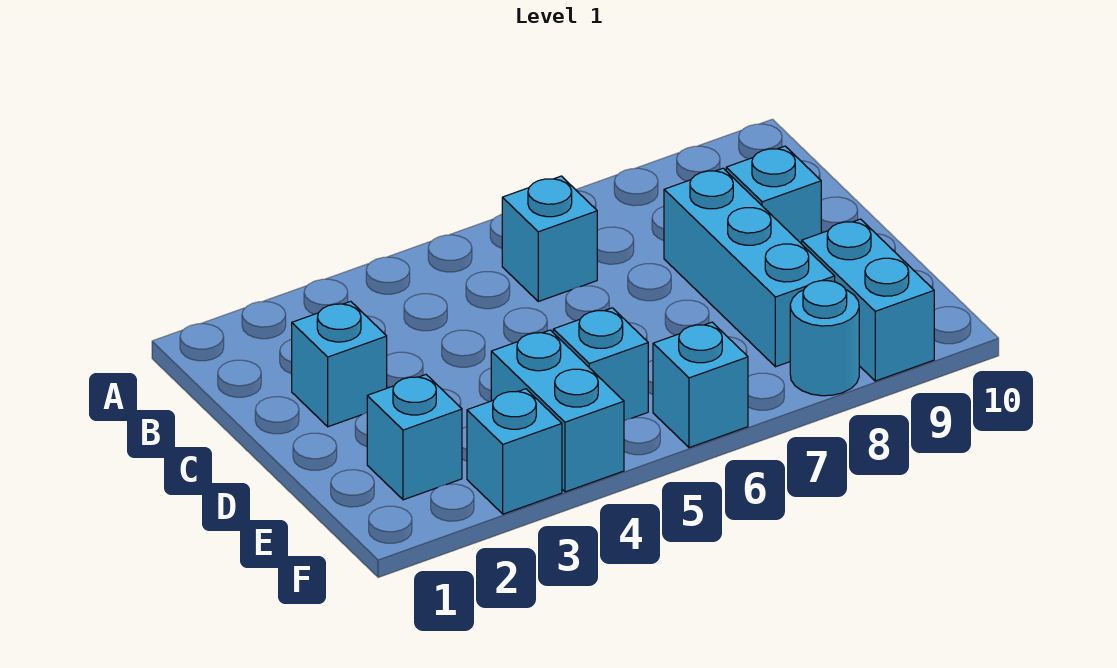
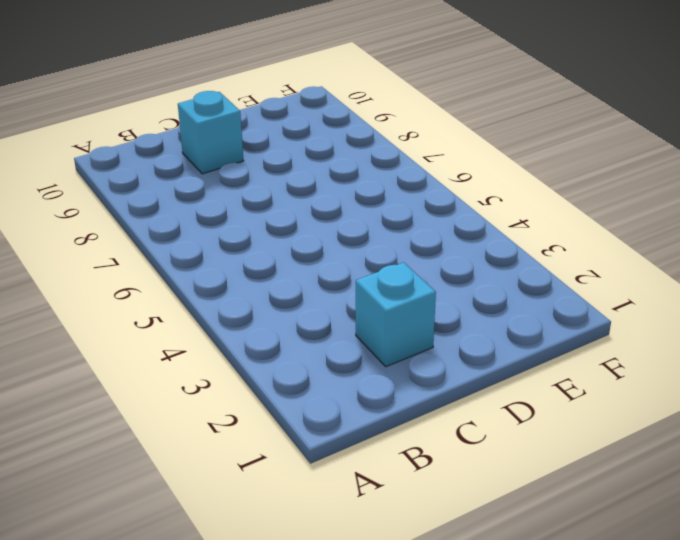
none -> cyan brick B6 level 1
none -> cyan brick C8:E8 level 1

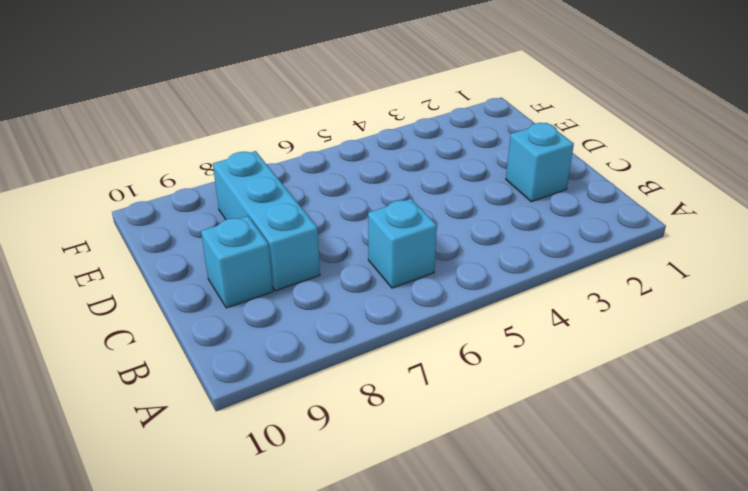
none -> cyan brick E2 level 1
none -> cyan brick E4:F4 level 1

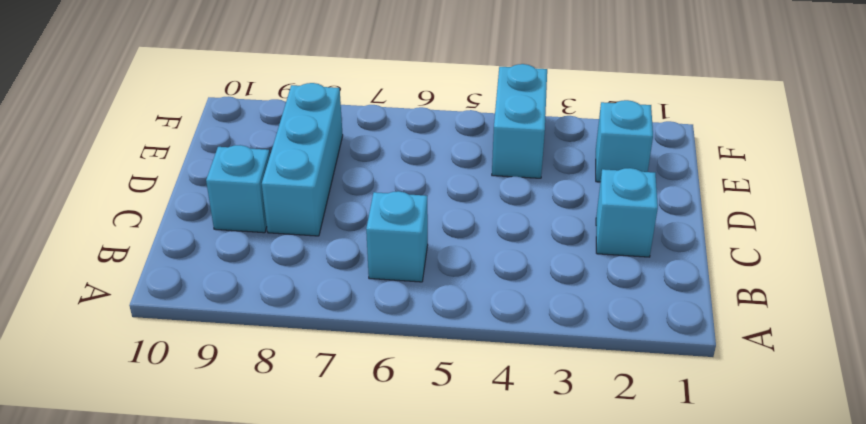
none -> cyan brick E5 level 1
none -> cyan brick E9:F9 level 1

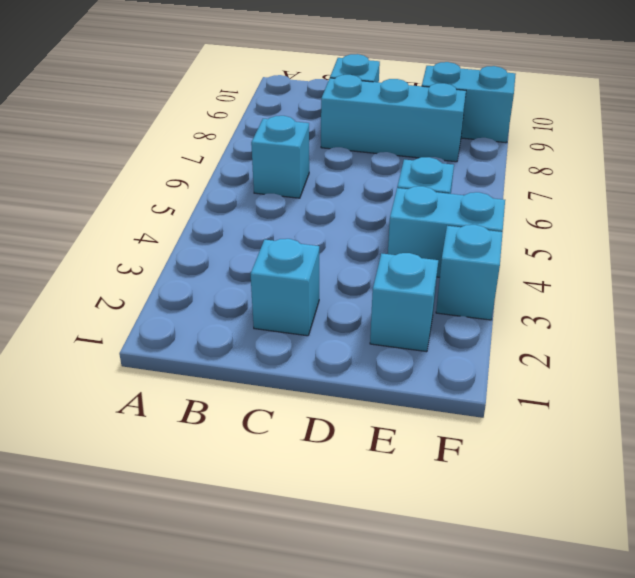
none -> cyan brick F6 level 1
none -> cyan round brick F8 level 1

